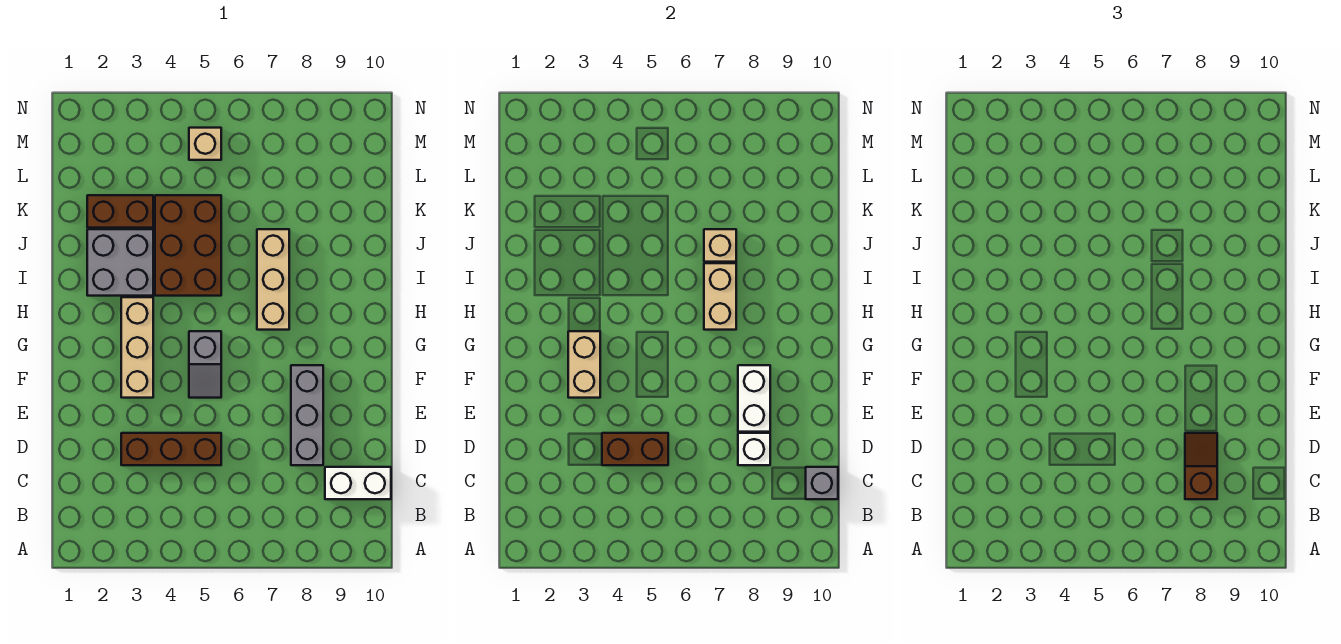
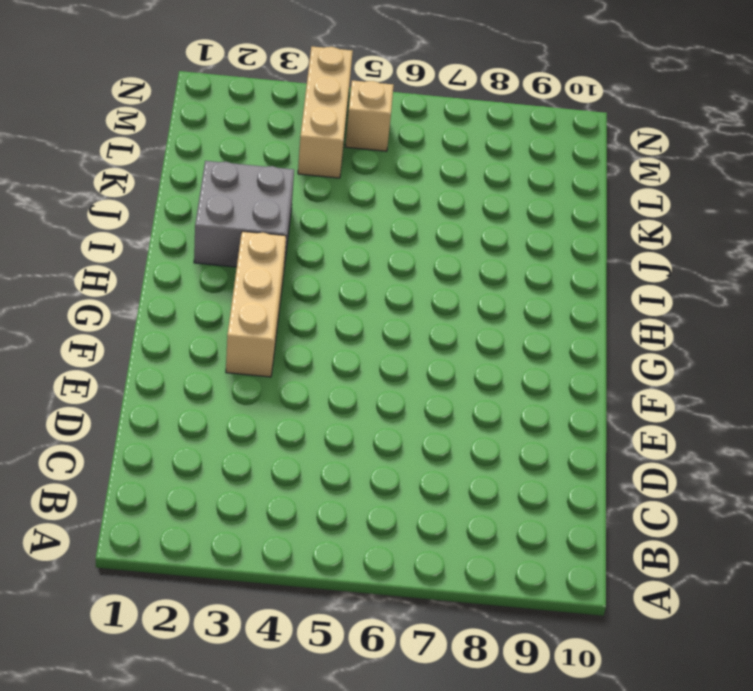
tan brick L4:N4 level 1 -> tan brick H7:J7 level 1
none -> white brick C9:C10 level 1
none -> brown brick D3:D5 level 1
none -> grey brick D8:F8 level 1

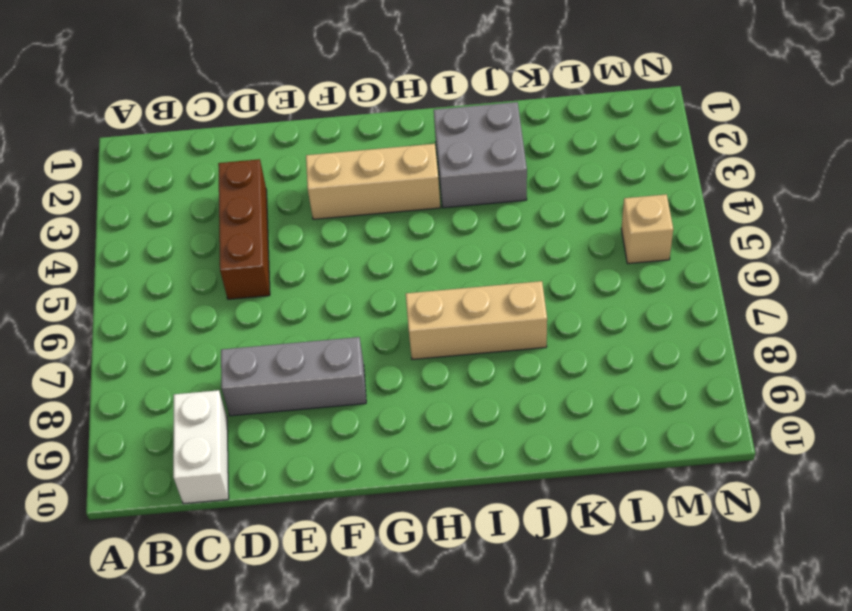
none -> grey slope F5:G5 level 1 top G
none -> brown brick I4:K5 level 1
none -> brown brick K2:K3 level 1

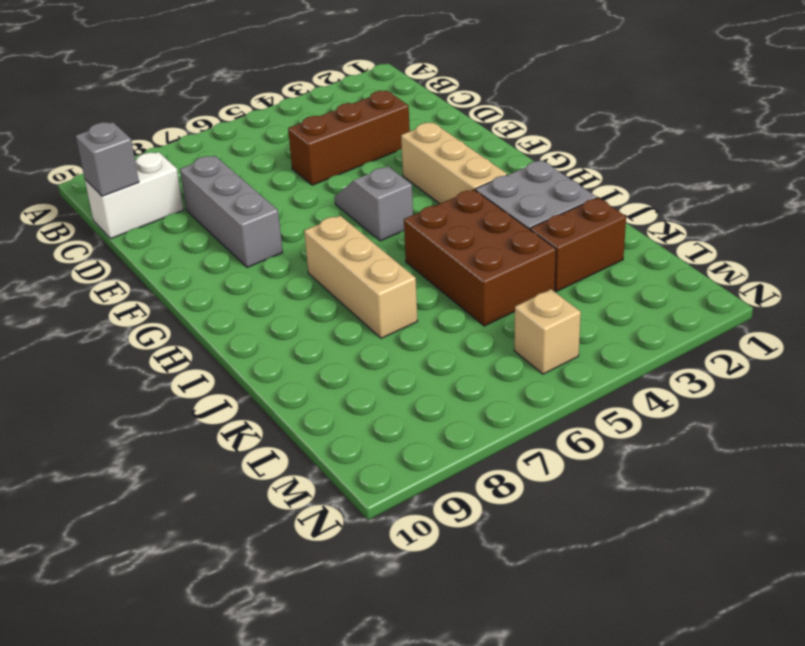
none -> brown brick D4:D5 level 2
none -> white brick D8 level 2
none -> white brick E8:F8 level 2

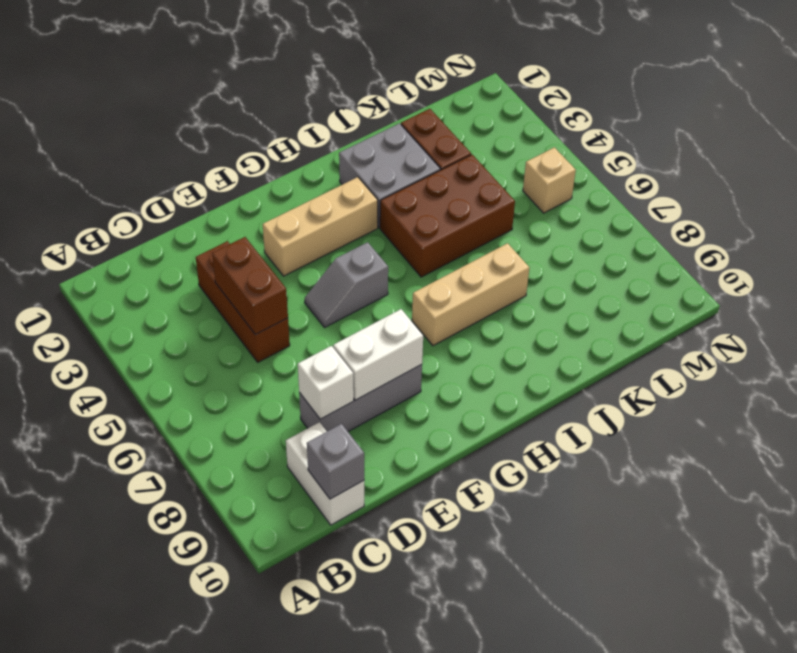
none -> tan brick F3:G3 level 2
none -> tan brick H7:I7 level 2
none -> tan brick J7 level 2

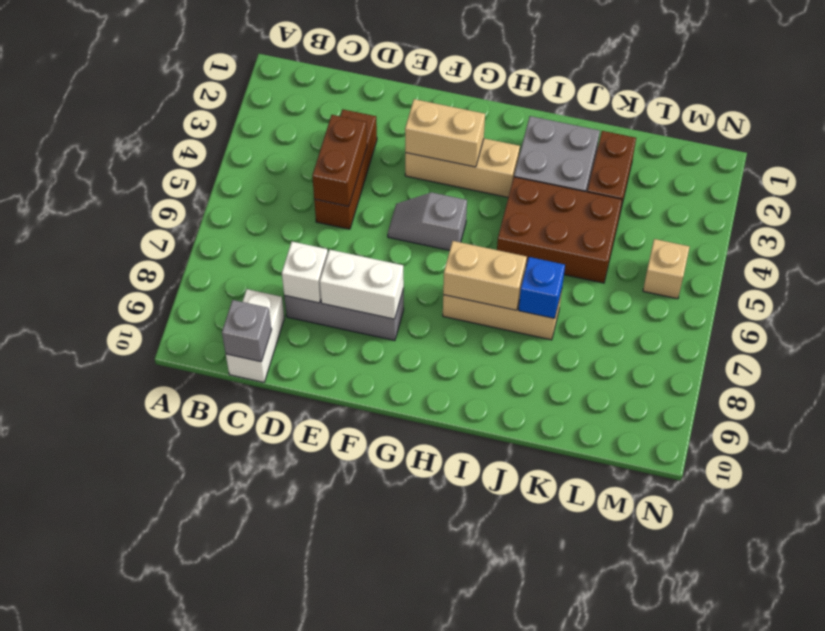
blue brick J7 level 2 -> tan brick J7 level 2
none -> brown slope C8:D8 level 3 top C

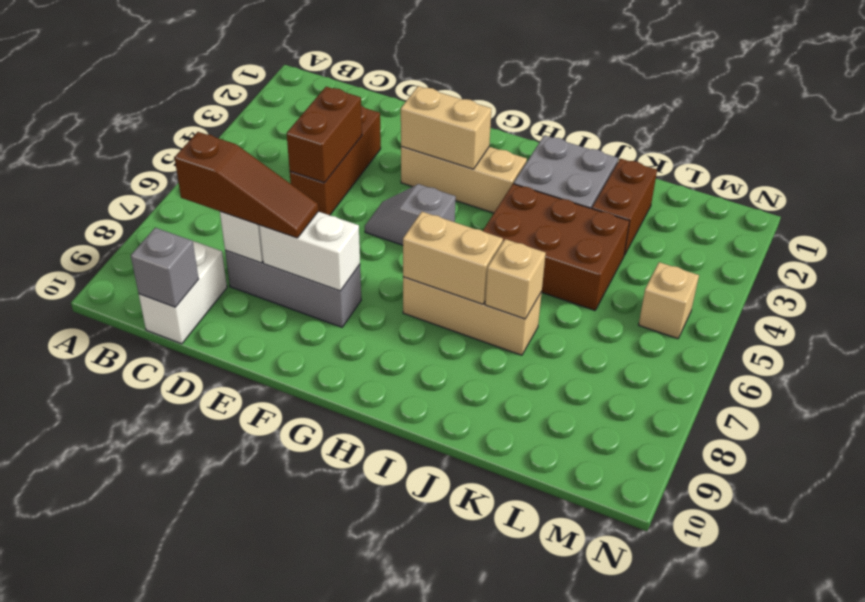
brown slope C8:E8 level 3 top C -> brown slope C8:D8 level 3 top C

